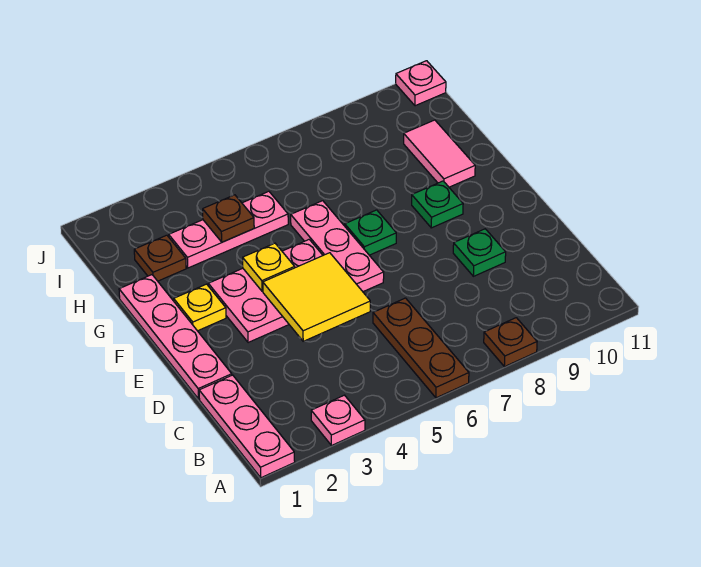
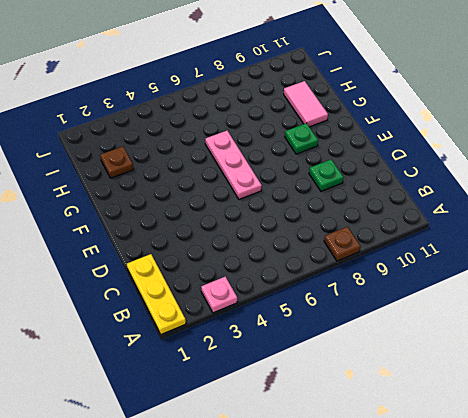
yellow plate A1:C1 level 1 -> pink plate A1:C1 level 1
none -> brown plate A6:C6 level 1
none -> pink plate D1:G1 level 1
none -> pink plate E3:F5 level 1

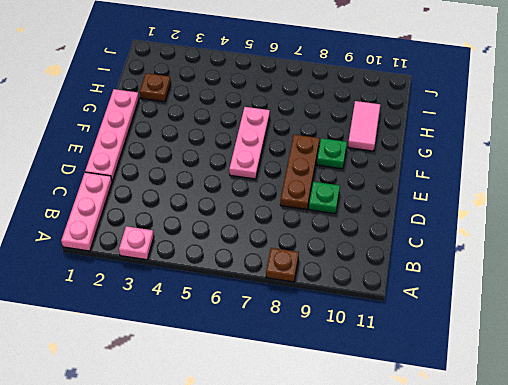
brown plate D8:F8 level 1 -> brown plate A6:C6 level 1
none -> pink plate E3:F5 level 1
none -> yellow plate F2 level 1
none -> green plate F7 level 1

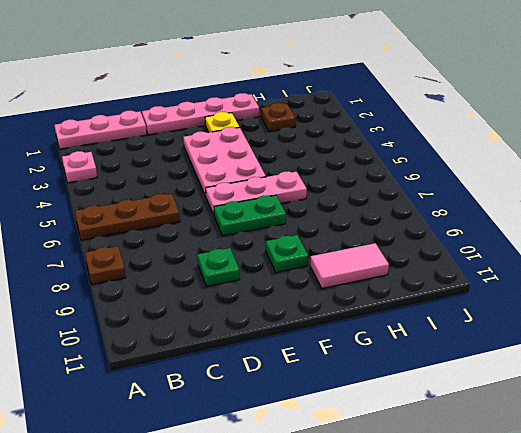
green plate E7:F7 level 1 -> green plate F7 level 1
none -> pink plate H3:H5 level 1
none -> pink plate J11 level 1
none -> yellow tile D4:E5 level 2

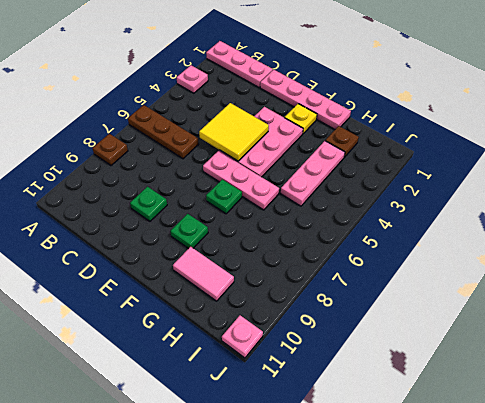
none -> yellow plate F4 level 2
none -> brown plate H4 level 2

